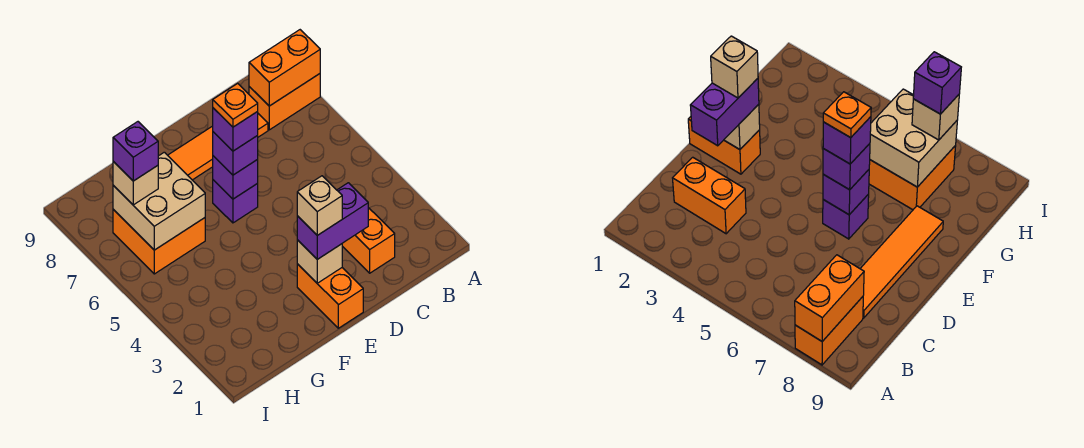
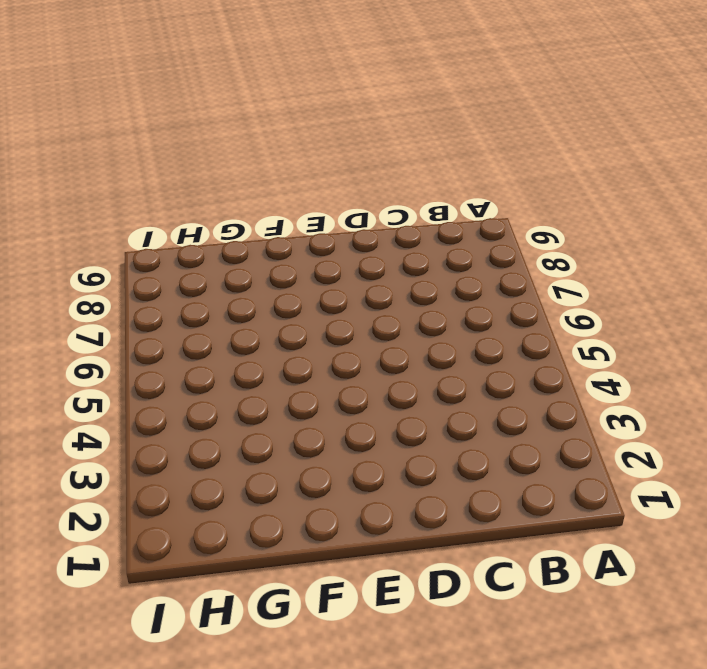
none -> orange brick A8:B8 level 1
none -> orange brick C2:C3 level 1
none -> orange tile C8:F8 level 1

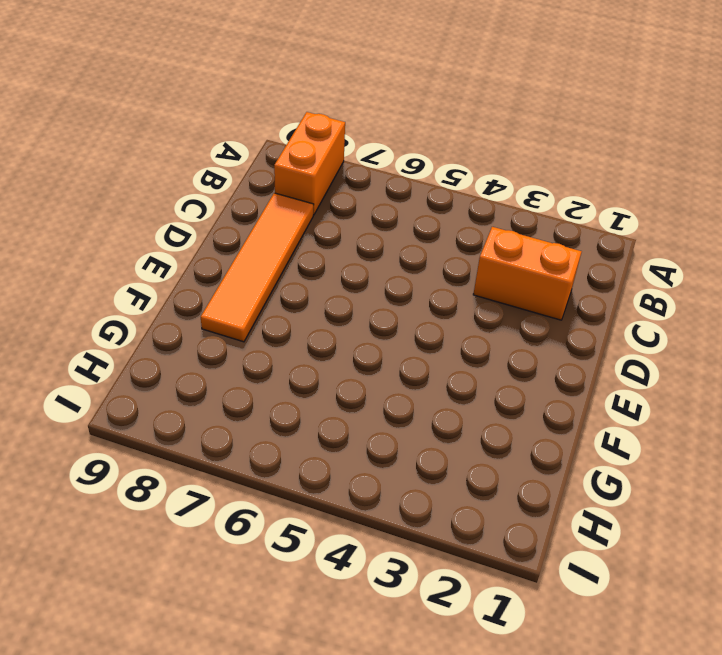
none -> orange brick E1:E2 level 1
none -> purple brick E6 level 1
none -> orange brick G6:H7 level 1

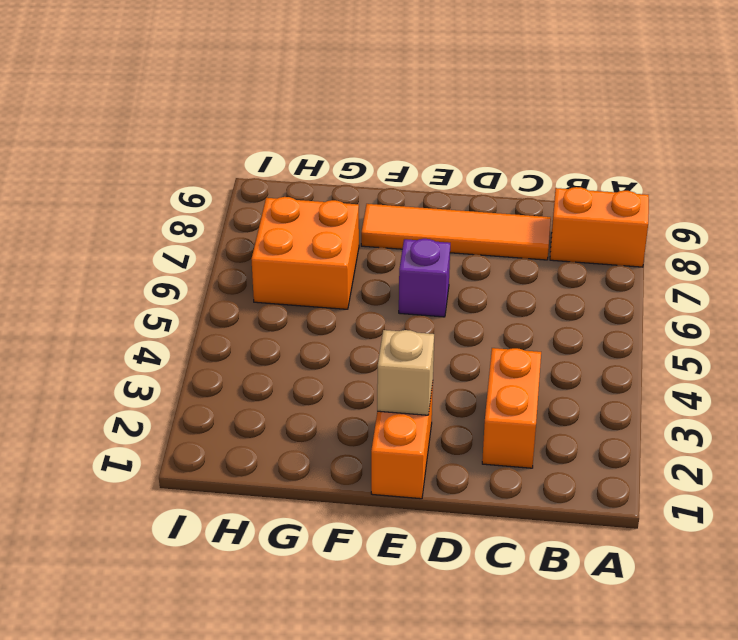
none -> orange brick A8:B8 level 2
none -> purple brick E6 level 2
none -> tan brick G6:H7 level 2

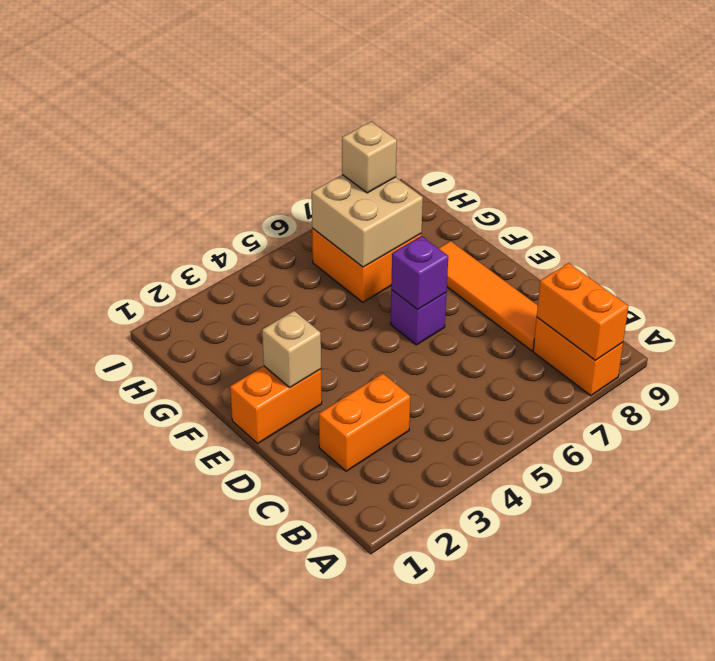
none -> purple brick D2:E2 level 3
none -> purple brick E6 level 3
none -> tan brick E2 level 4

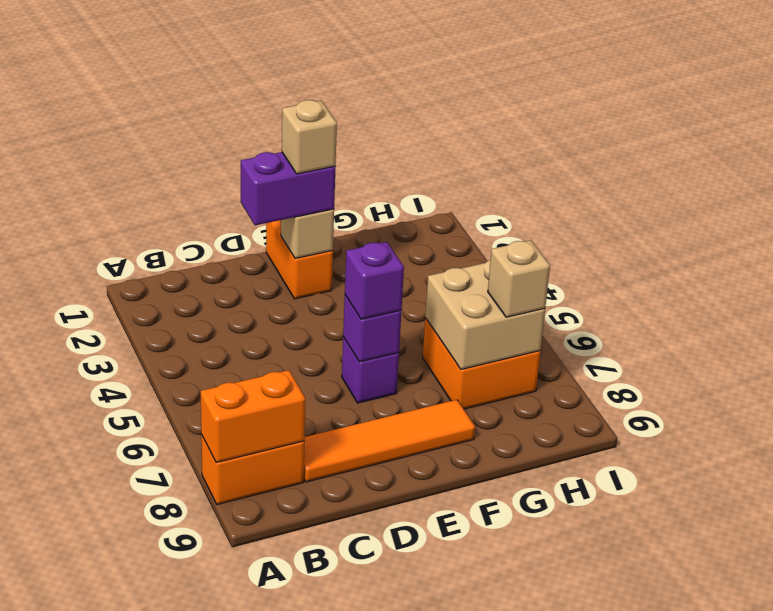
none -> orange brick C2:C3 level 1
none -> purple brick E6 level 4
none -> purple brick H7 level 4

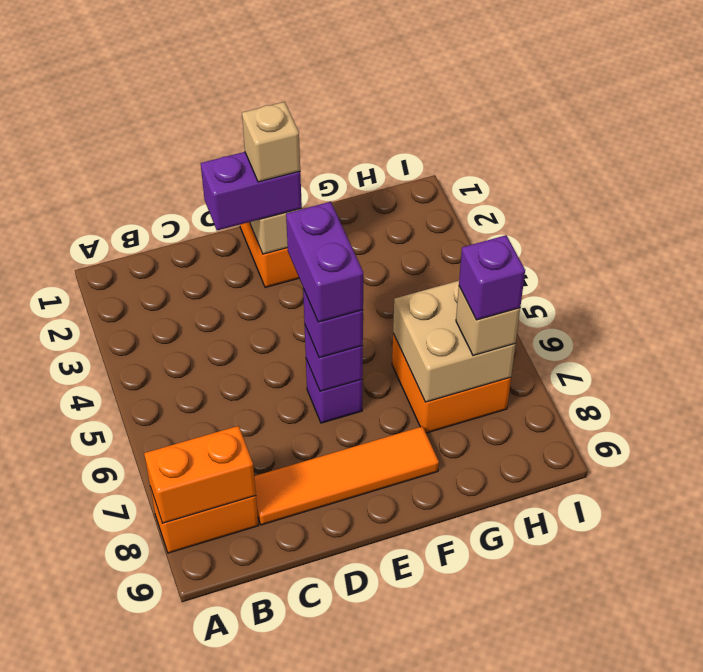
purple brick E5:E6 level 4 -> purple brick E6 level 4
none -> orange brick C2:C3 level 1
none -> orange plate E6 level 5

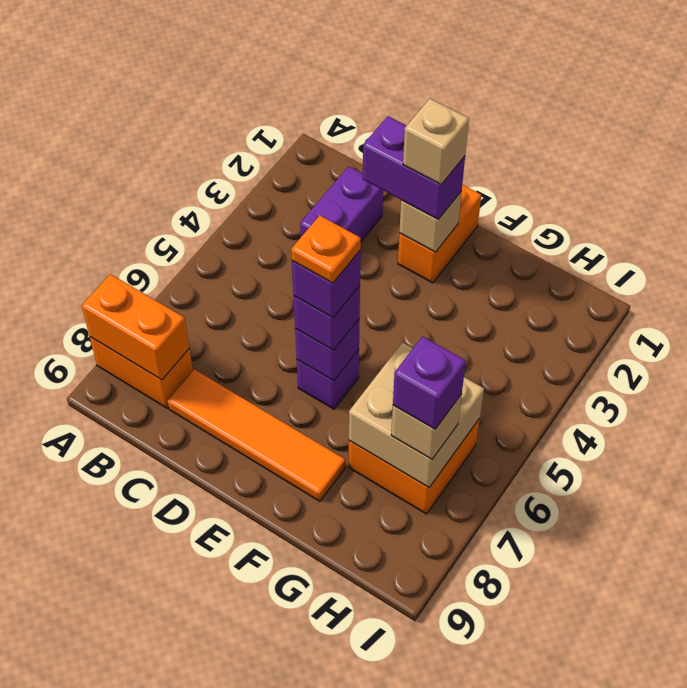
purple brick C2:C3 level 1 -> orange brick C2:C3 level 1

